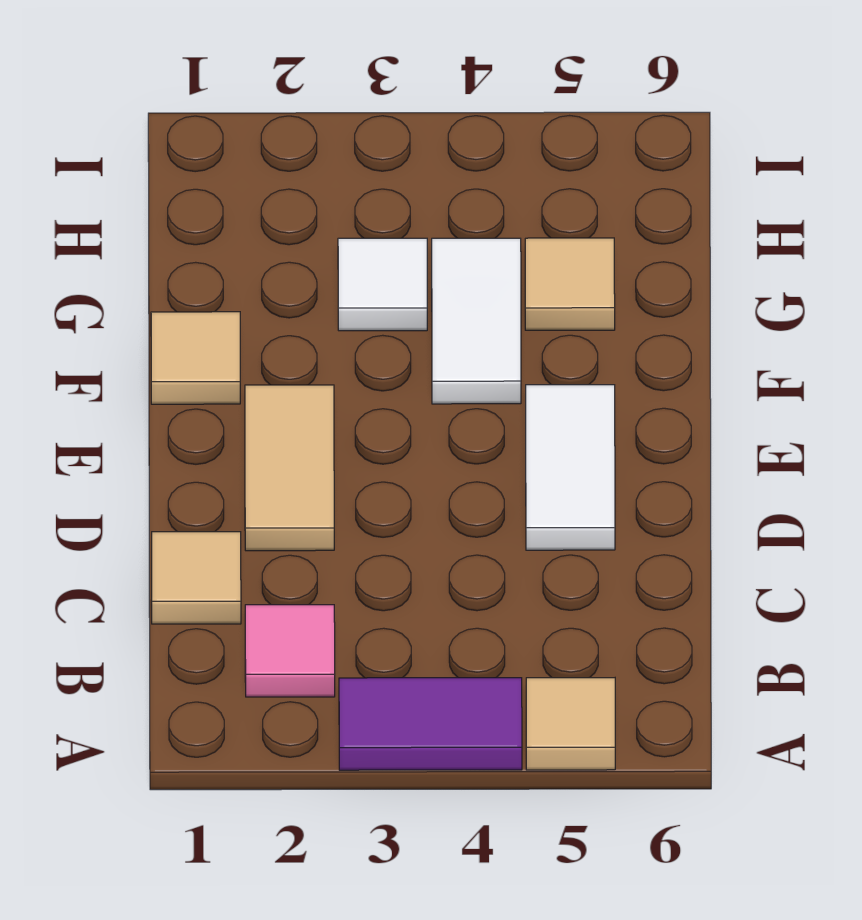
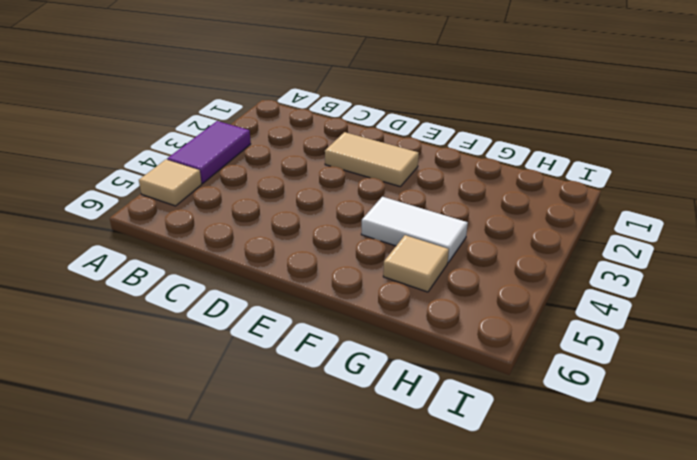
none -> pink tile B2 level 1
none -> tan tile C1 level 1

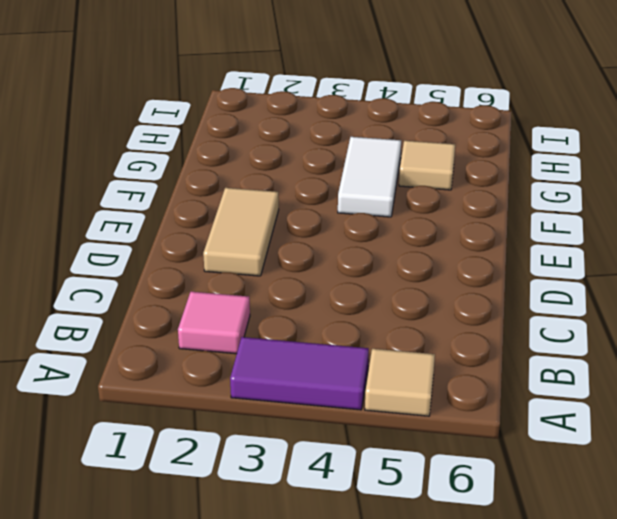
none -> tan tile C1 level 1
none -> white tile D5:E5 level 1

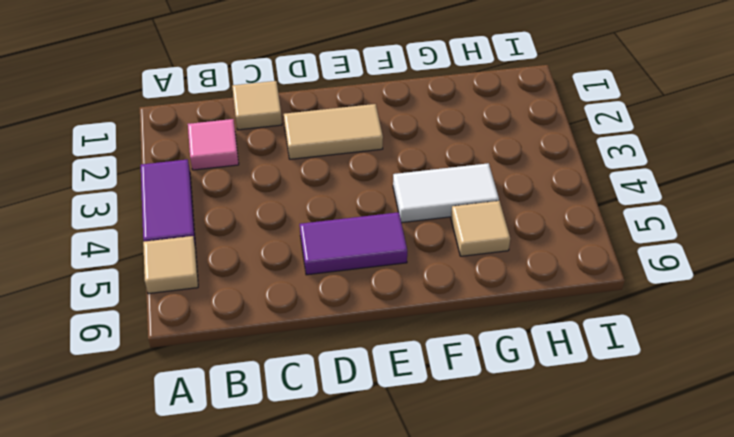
purple tile D5:E5 level 1 -> white tile D5:E5 level 1
none -> tan tile F1 level 1
none -> white tile G3 level 1

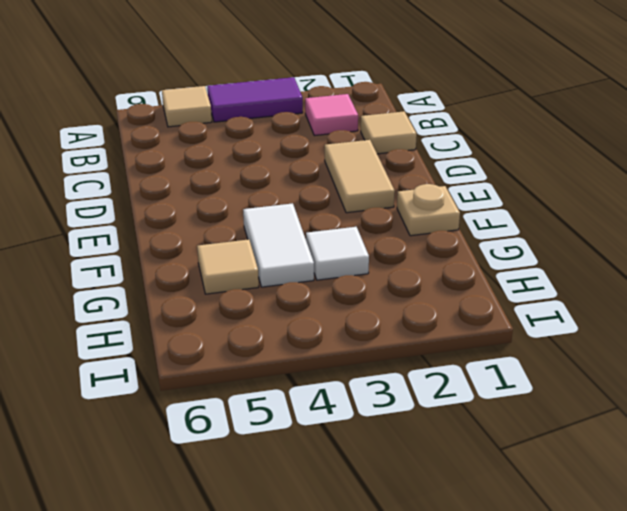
tan plate F1 level 1 -> tan tile F1 level 1
none -> white tile D5:E5 level 1

